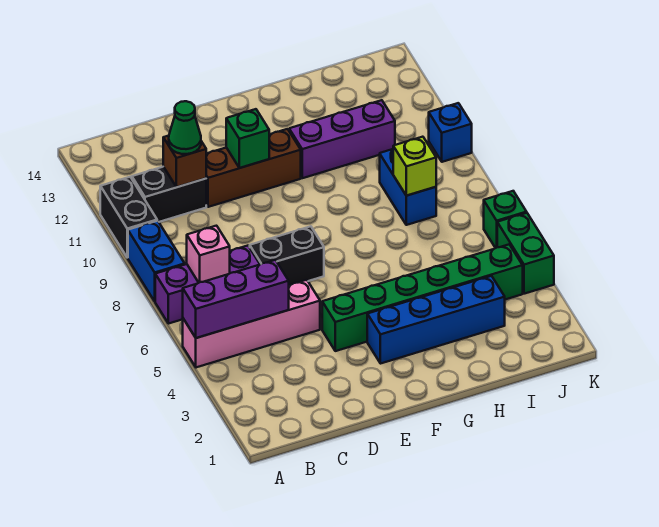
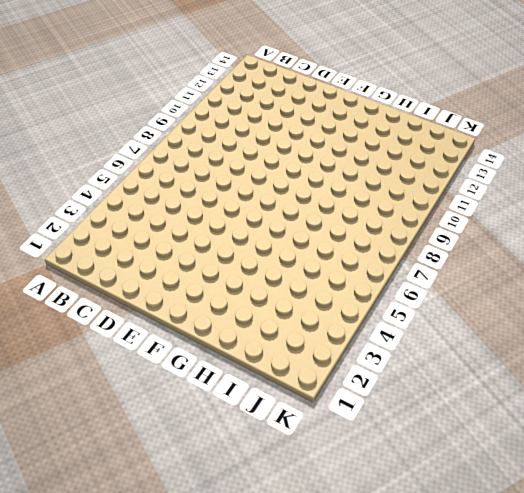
none -> pink brick A5:D5 level 1
none -> purple brick A7:C7 level 1
none -> blue brick A8:A9 level 1

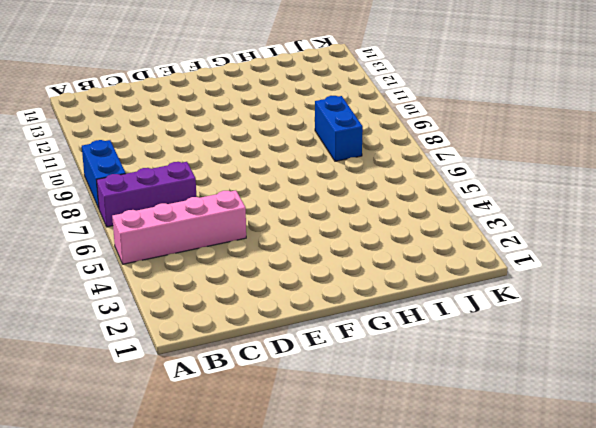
none -> black brick A10:A11 level 1
none -> black brick B11:C11 level 1
none -> black brick D7:E7 level 1

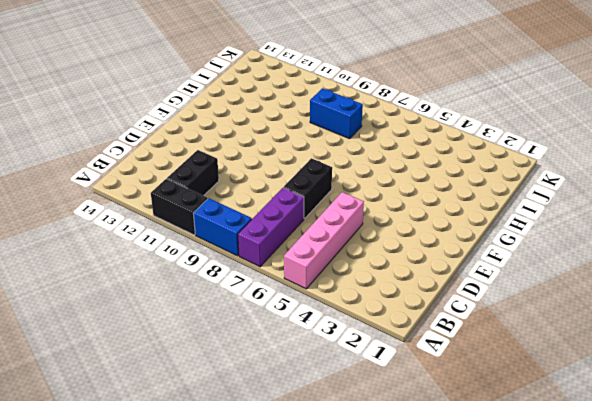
none -> brown brick D11:F11 level 1
none -> green brick E4:J4 level 1
none -> blue brick F3:I3 level 1

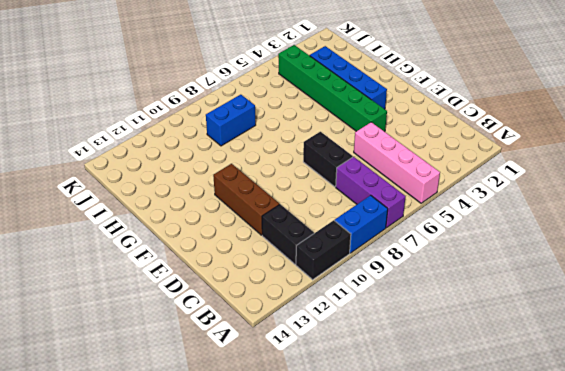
none -> purple brick G11:I11 level 1
none -> green brick K4:K5 level 1
none -> green brick K6 level 1

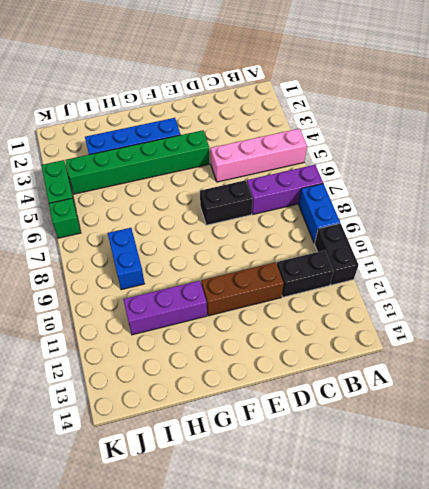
none -> blue brick K10 level 1
none -> purple brick A5:C5 level 2
none -> pink brick B7 level 2

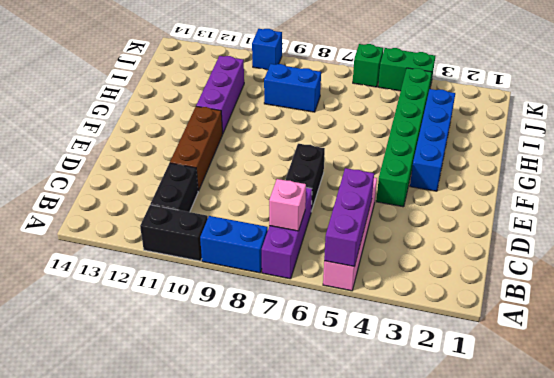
none -> brown brick C11 level 2
none -> green brick E11 level 2
none -> lime brick I8 level 2

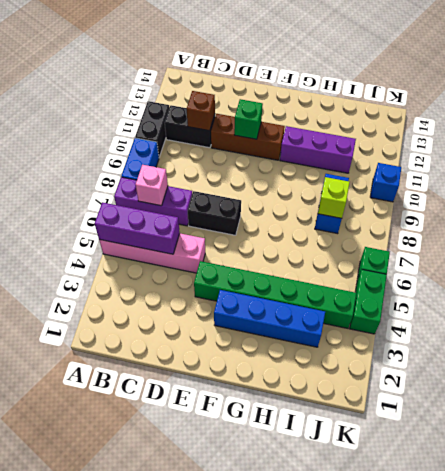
none -> green cone C11 level 3

